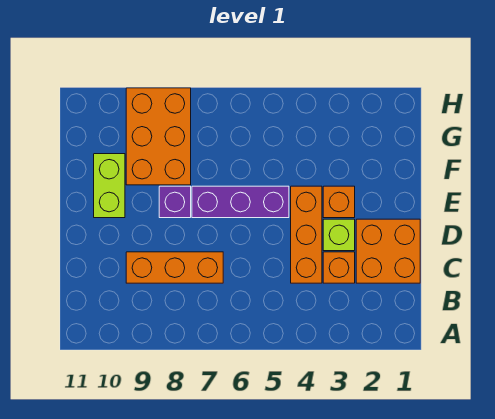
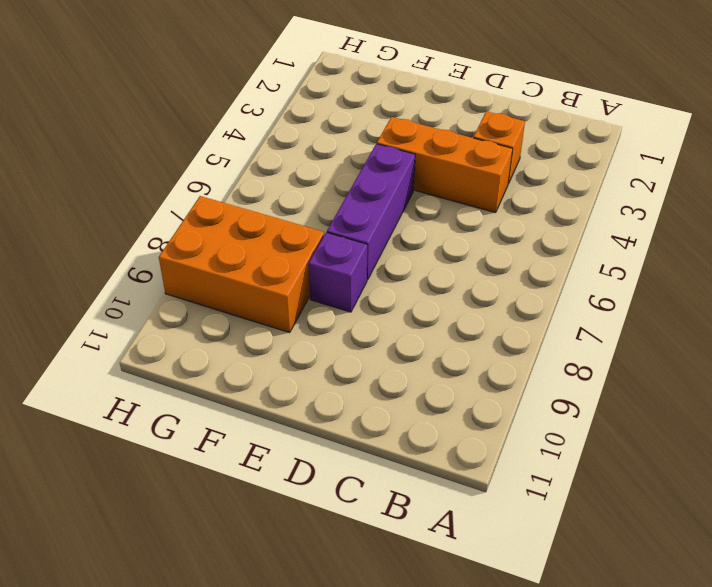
none -> orange brick C1:D2 level 1
none -> orange brick C7:C9 level 1

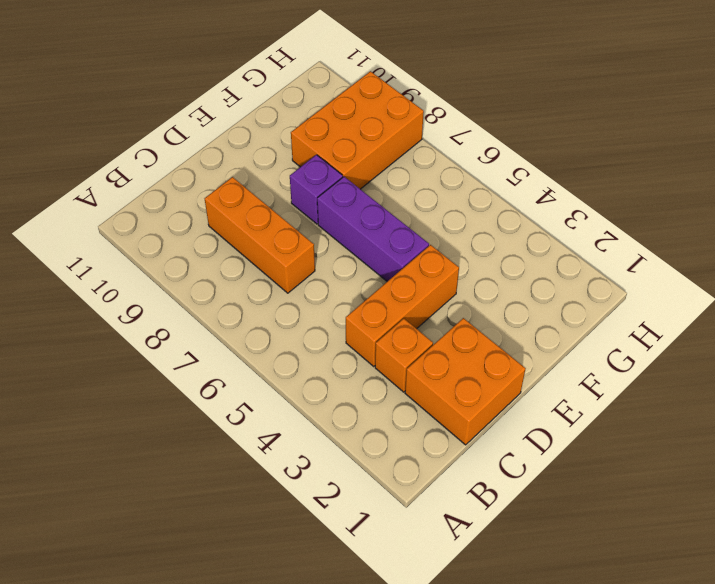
none -> lime brick D3 level 1
none -> orange brick E3 level 1

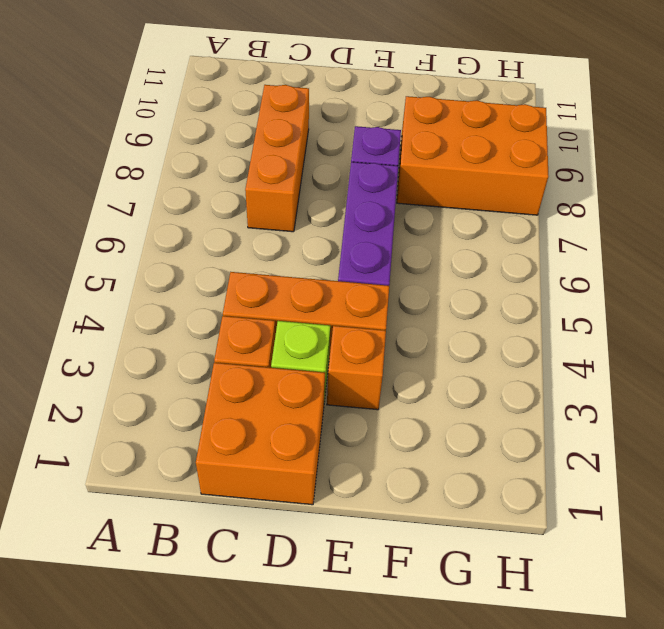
none -> lime brick E10:F10 level 1

